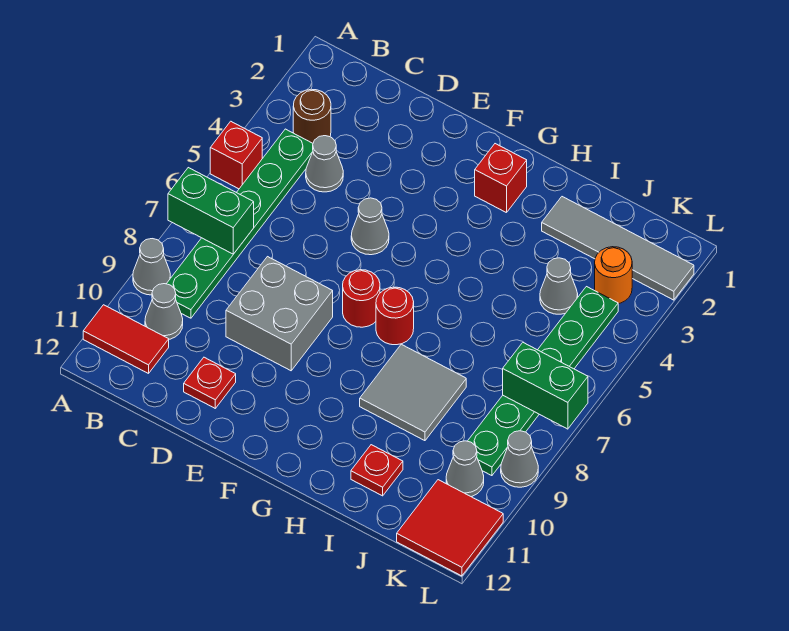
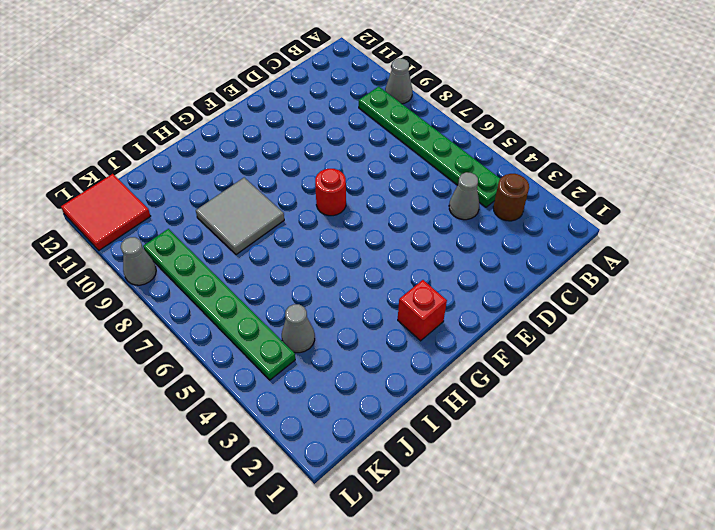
none -> red brick A5 level 1
none -> red tile A11:B11 level 1
none -> grey cone B10 level 1

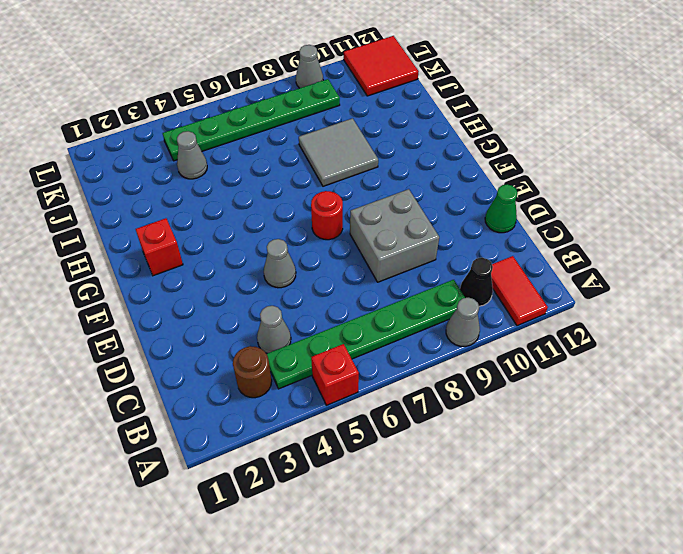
black cone B10 level 1 -> grey cone B10 level 1
green cone D12 level 1 -> none
none -> red plate D11 level 1
none -> red round brick G7 level 1
none -> grey tile I2:L2 level 1

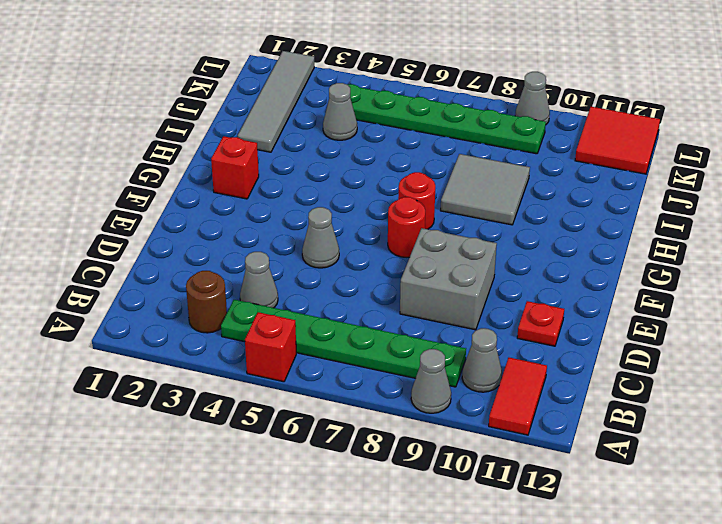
none -> red plate I11 level 1
none -> orange round brick K3 level 1
none -> grey cone K10 level 1

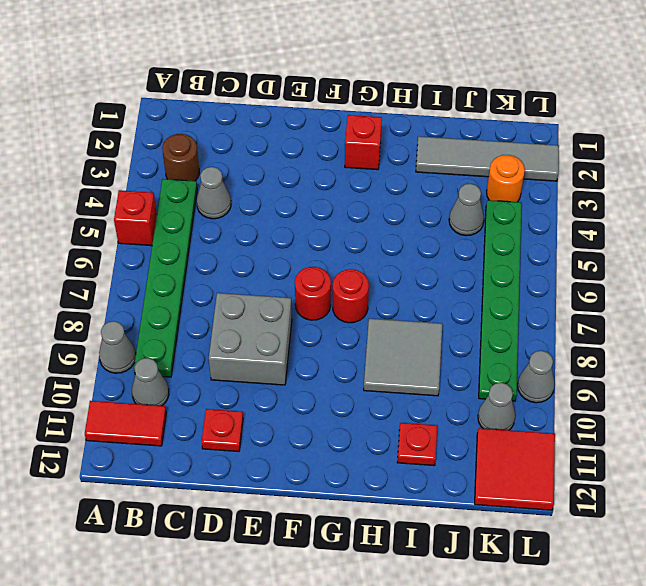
none -> grey cone E5 level 1
none -> green brick A7:B7 level 2
none -> green brick K7:L7 level 2

